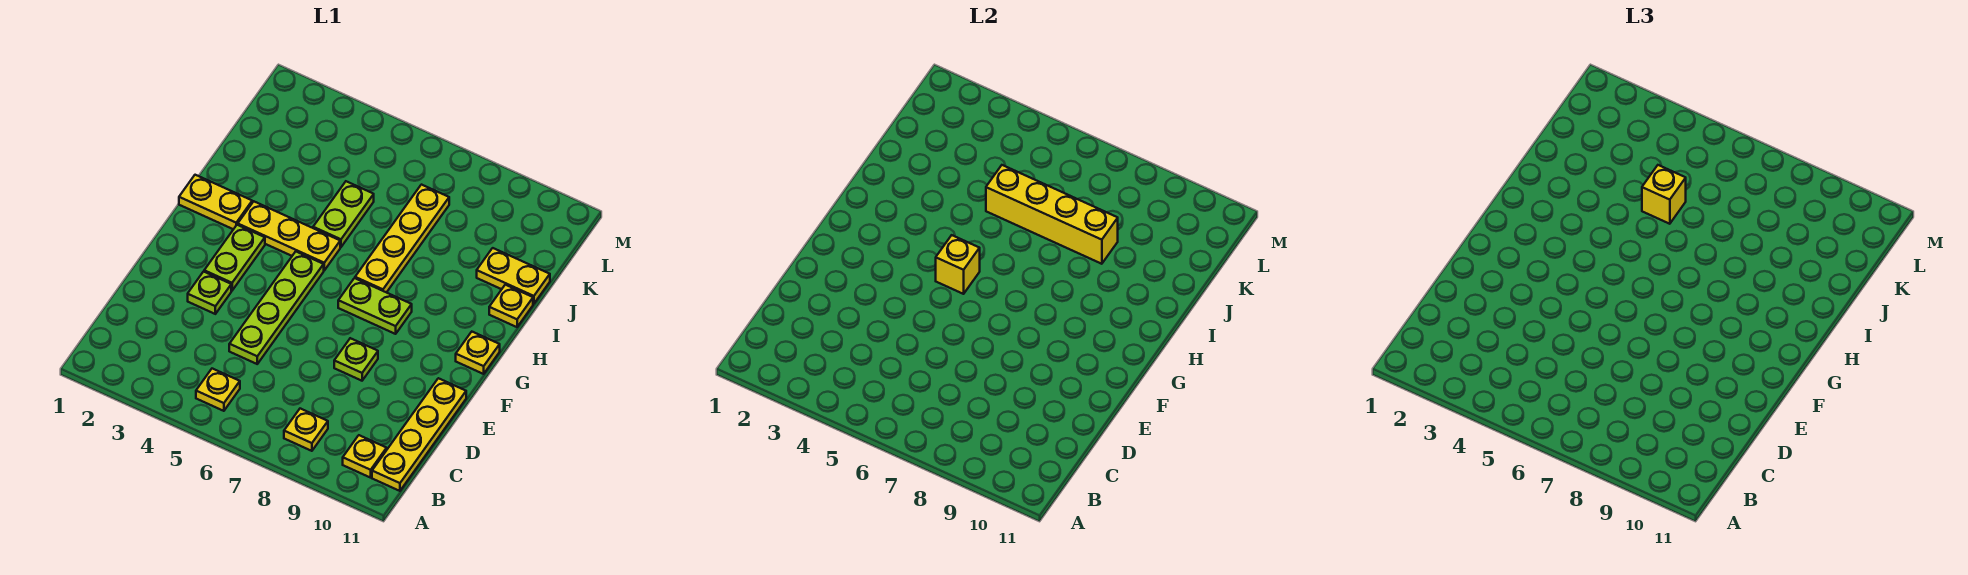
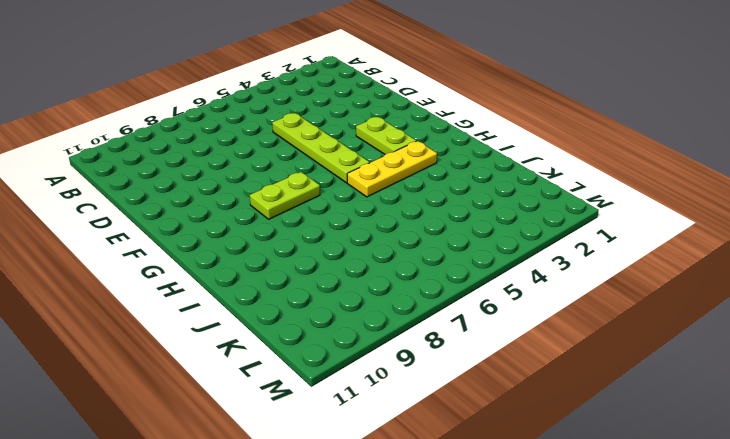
none -> yellow plate B5 level 1
none -> yellow plate B8 level 1
none -> yellow plate B10 level 1

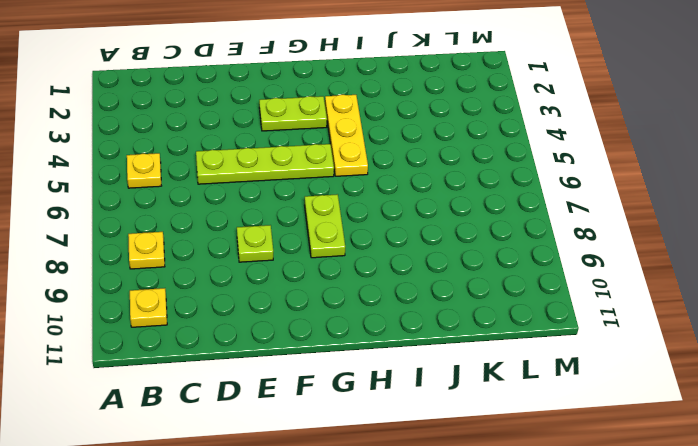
none -> yellow plate B11:E11 level 1
none -> lime plate E3 level 1
none -> yellow plate G11 level 1

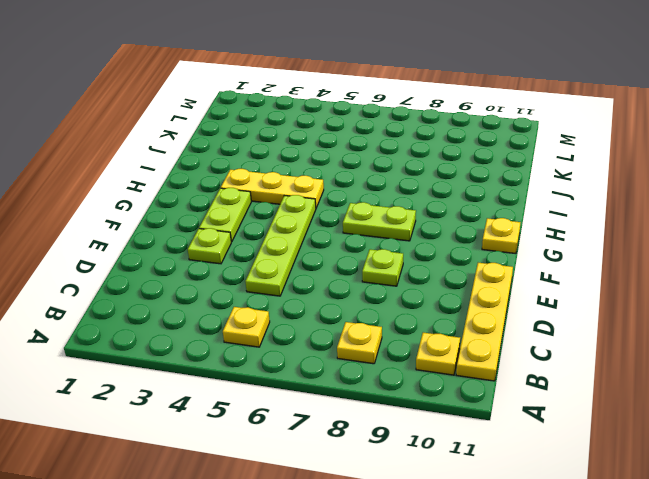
none -> yellow plate H1:H2 level 1
none -> yellow plate H7:K7 level 1
none -> lime plate I5:J5 level 1

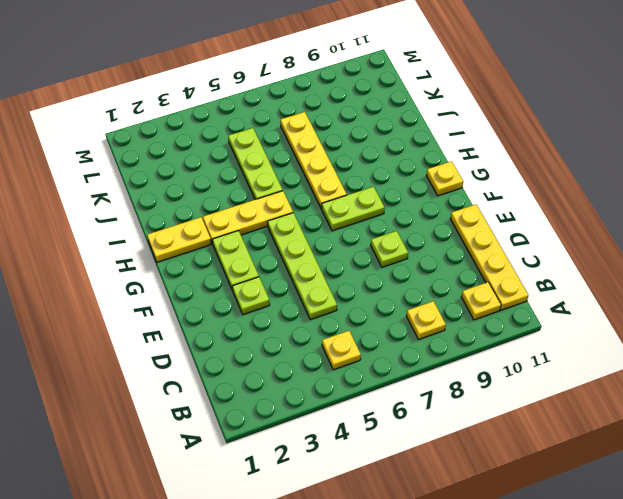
lime plate I5:K5 level 1 -> lime plate I5:J5 level 1
none -> yellow plate I11 level 1
none -> yellow plate J10:J11 level 1
none -> yellow brick G5 level 2

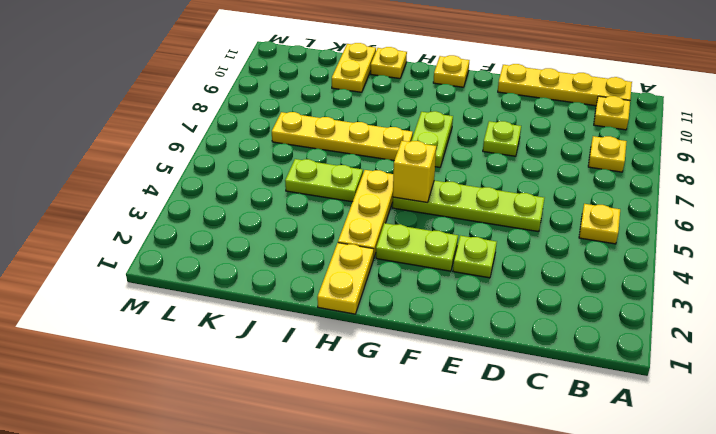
none -> yellow brick J5:J8 level 2
none -> yellow brick J5 level 3

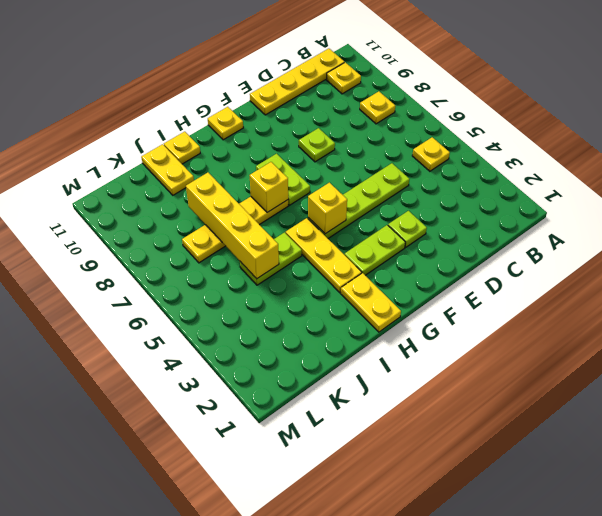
yellow brick H7 level 2 -> yellow brick J5 level 3

